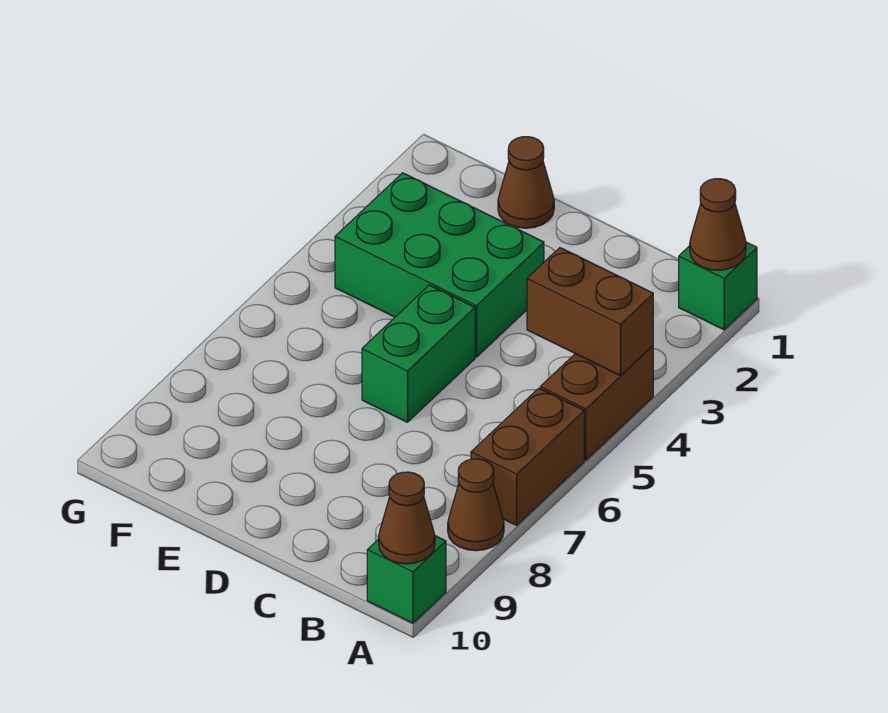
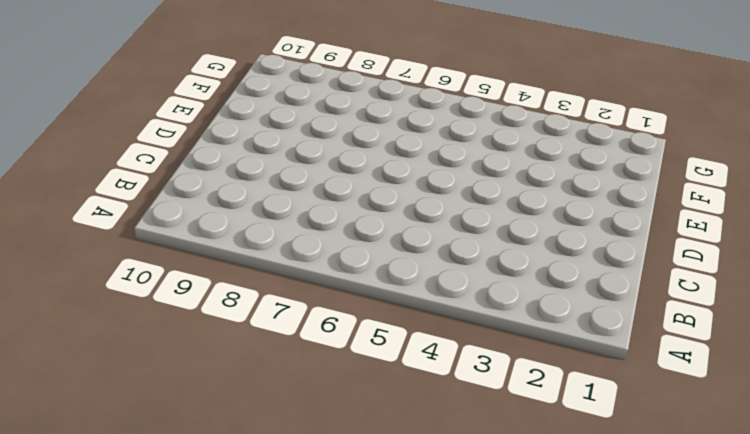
none -> green brick A1 level 1
none -> brown brick A4:A5 level 1

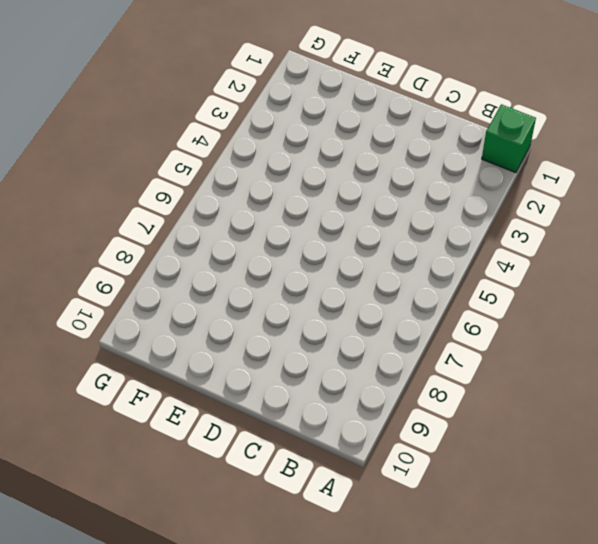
none -> brown brick A4:A5 level 1
none -> brown brick A6:A7 level 1

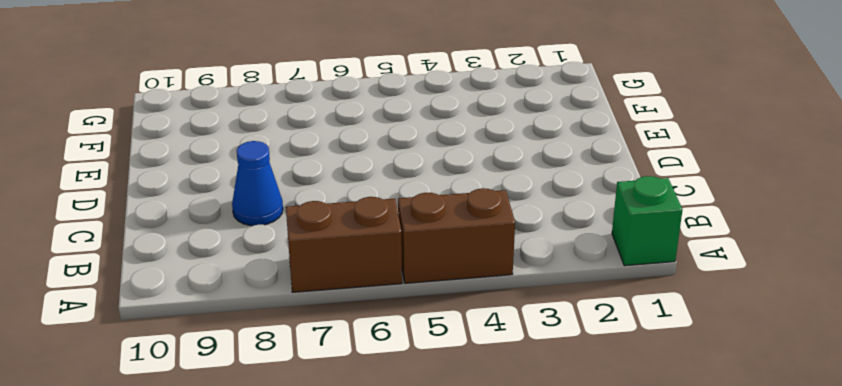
blue cone C8 level 1 -> none
none -> brown cone A8 level 1
none -> green brick A10 level 1

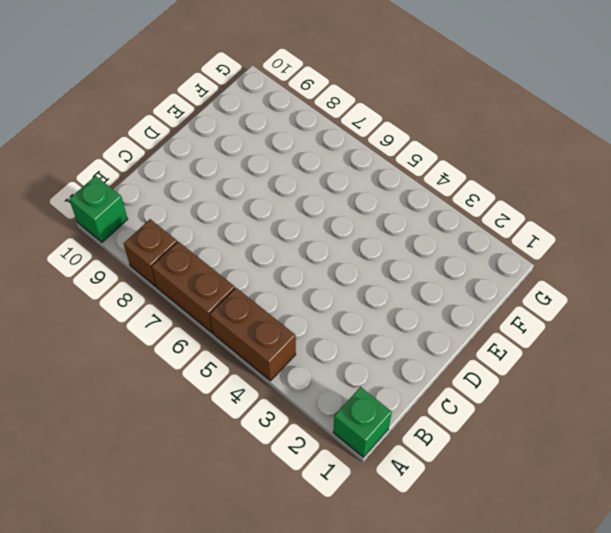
brown brick A8 level 1 -> brown cone A8 level 1
none -> green brick D3:F4 level 1
none -> green brick D5:D6 level 1

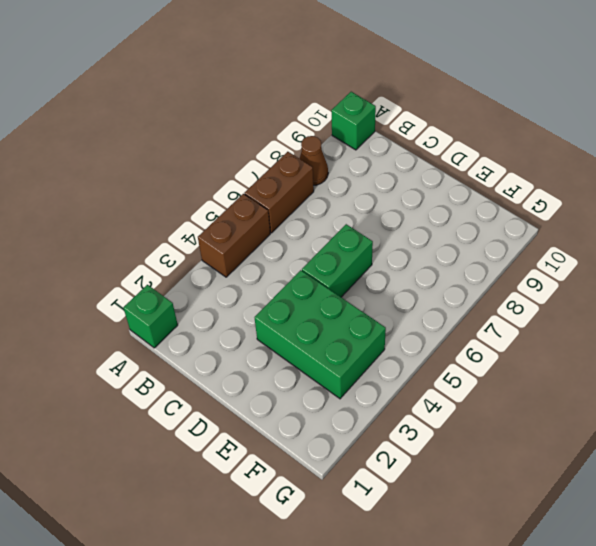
none -> brown cone E1 level 1
none -> brown cone A1 level 2

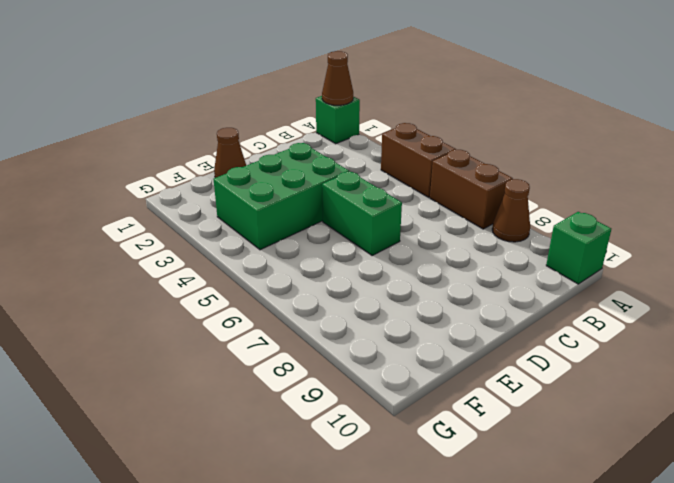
none -> brown brick A4:B4 level 2
none -> brown cone A10 level 2

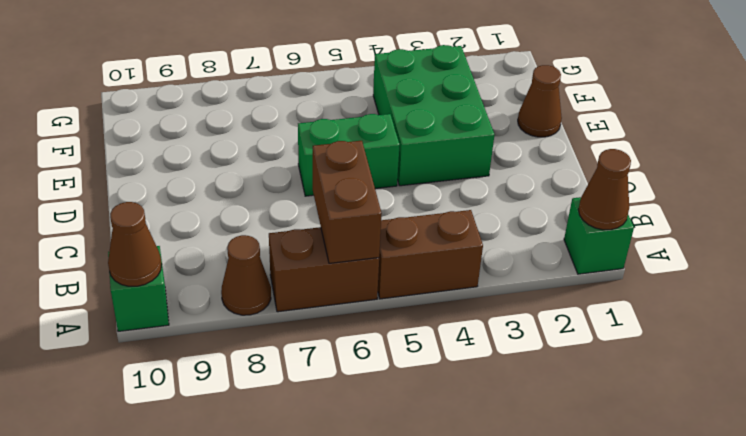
brown brick A6:B6 level 2 -> brown brick A4:B4 level 2

